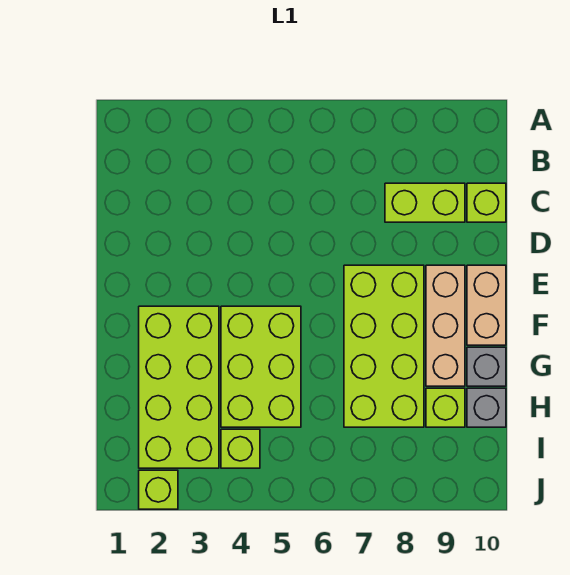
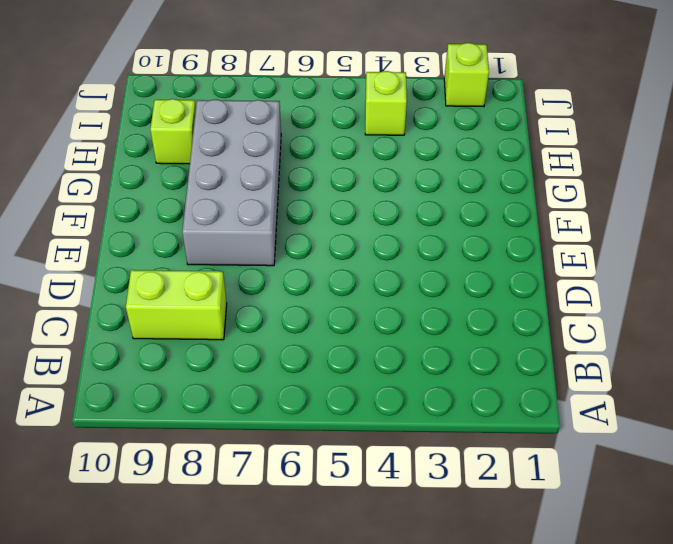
grey brick E7:H8 level 1 -> lime brick E7:H8 level 1
none -> lime brick C10 level 1
none -> tan brick E9:G9 level 1
none -> tan brick E10:F10 level 1

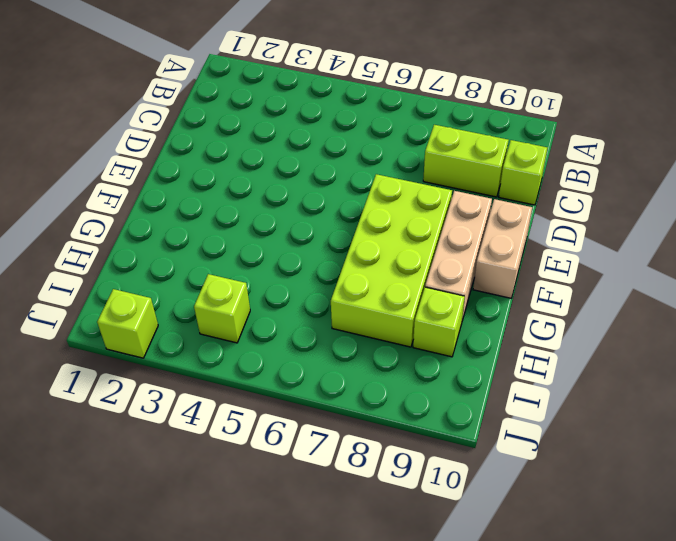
none -> lime brick F2:I3 level 1
none -> lime brick F4:H5 level 1
none -> grey brick G10 level 1

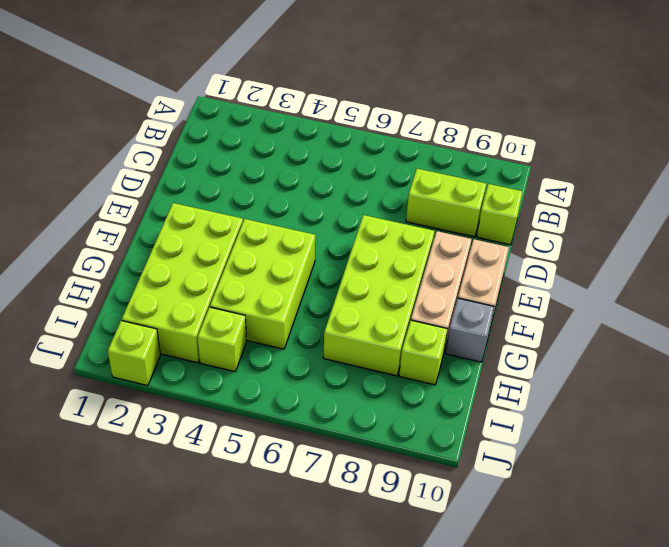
none -> grey brick H10 level 1

